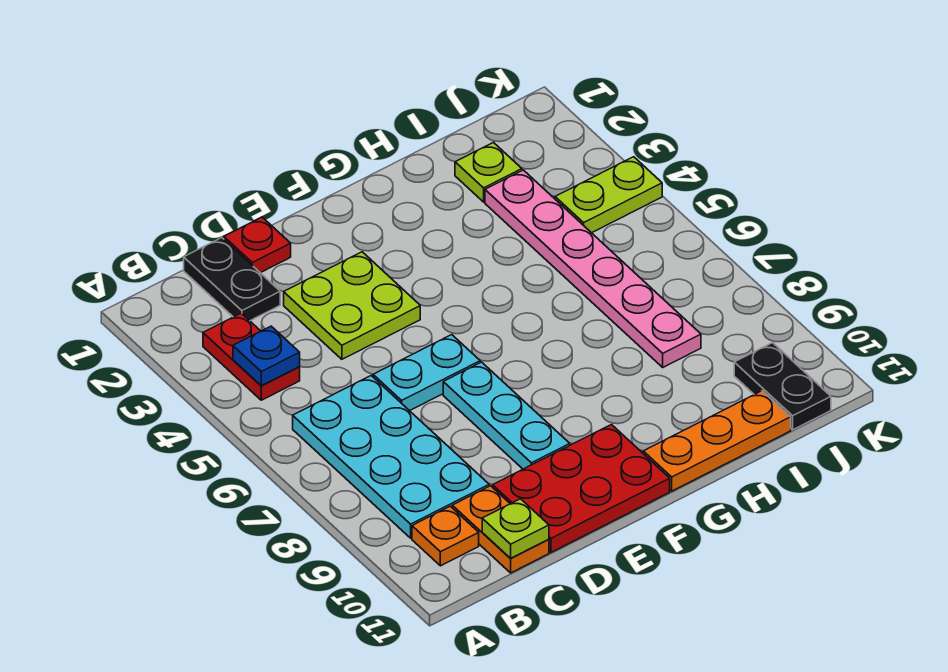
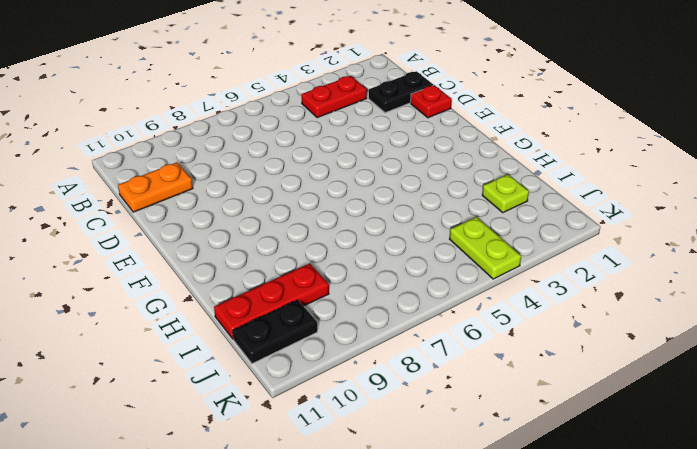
red plate I9:I11 level 1 -> orange plate G11:I11 level 1
none -> cyan plate B6:C9 level 1
none -> orange plate B10 level 1
none -> lime plate D3:E4 level 1

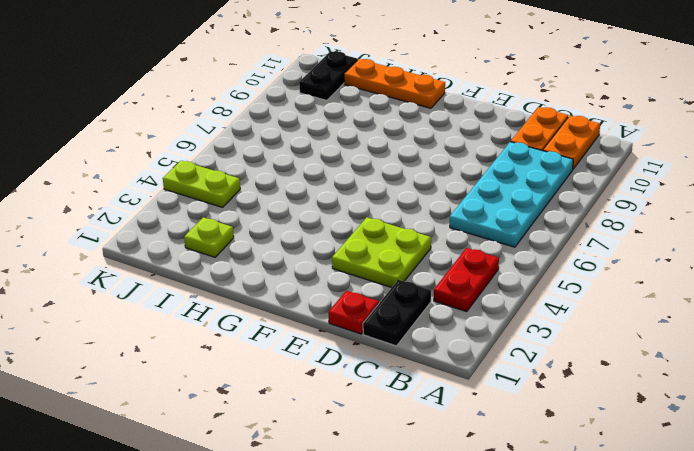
orange plate B10:B11 level 1 -> orange plate B10 level 1
none -> cyan plate D6:E6 level 1
none -> red plate D10:F11 level 1
none -> cyan plate E7:E9 level 1

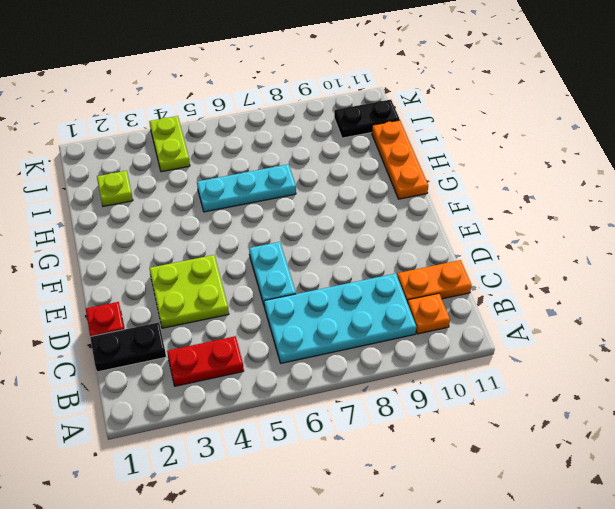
cyan plate H5:H7 level 1 -> cyan plate E7:E9 level 1
none -> red plate D10:F11 level 1
none -> pink plate I3:I8 level 1
none -> blue plate B4 level 2

